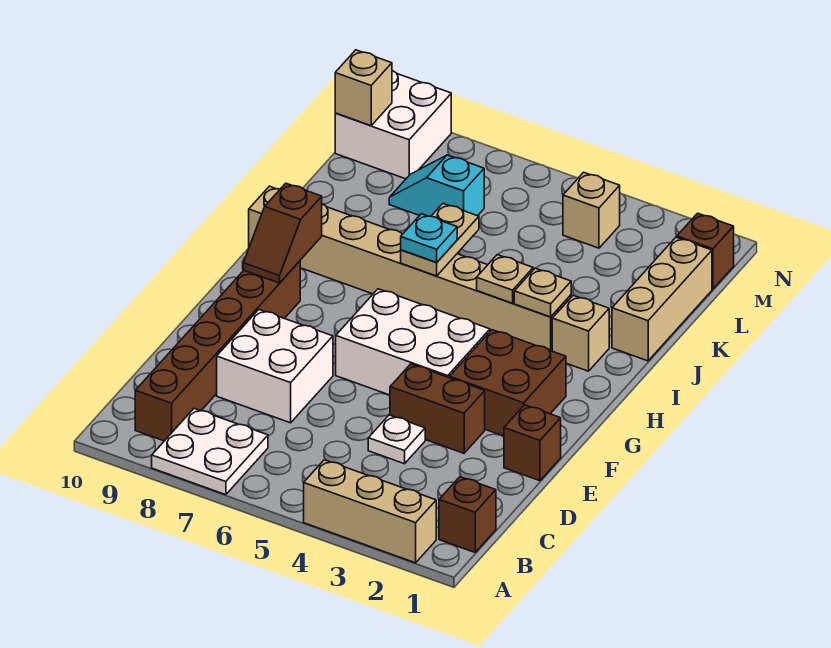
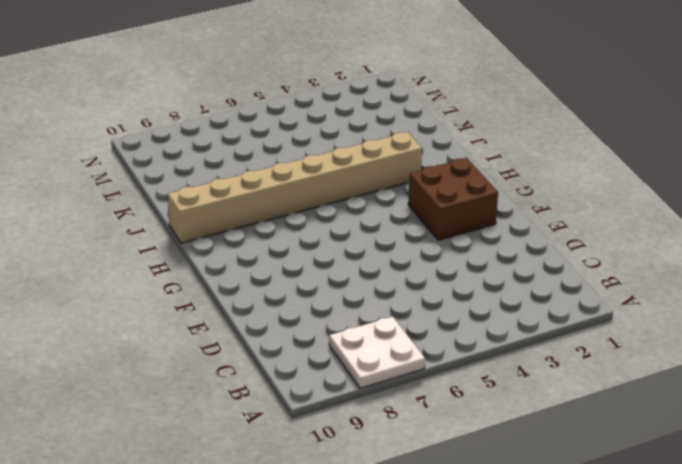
none -> tan brick A2:A4 level 1
none -> brown brick B1 level 1
none -> brown brick B9:G9 level 1

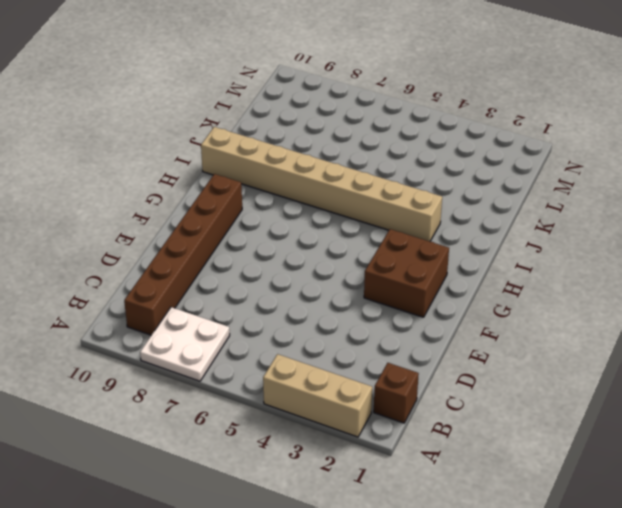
none -> white plate D4 level 1
none -> white brick D7:E8 level 1
none -> brown brick E1 level 1

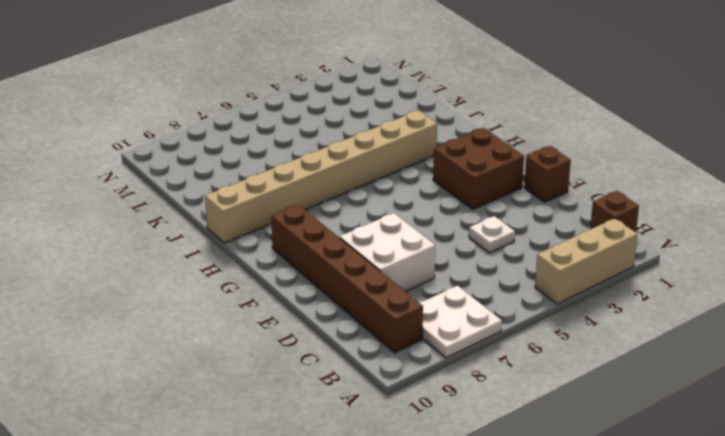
none -> brown brick E3:E4 level 1
none -> white brick F4:G6 level 1
none -> tan brick I2 level 1

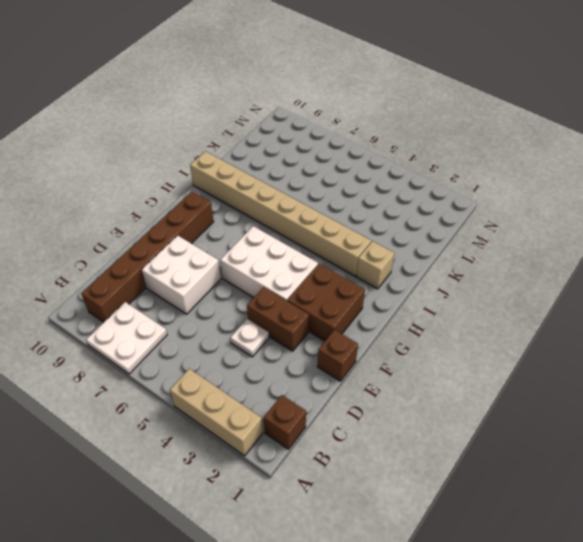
none -> tan brick J1:L1 level 1
none -> cyan slope L7:L8 level 1 top 7
none -> brown brick M1 level 1

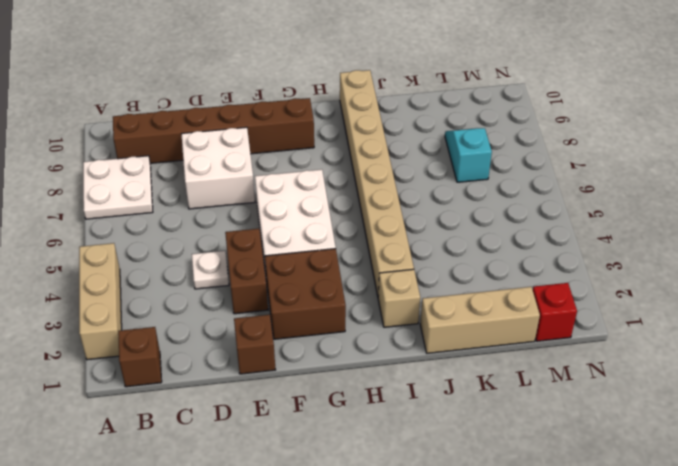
red brick M1 level 1 -> brown brick M1 level 1
none -> tan brick M4 level 1
none -> white brick M9:N10 level 1
none -> brown slope G9:H9 level 2 top H

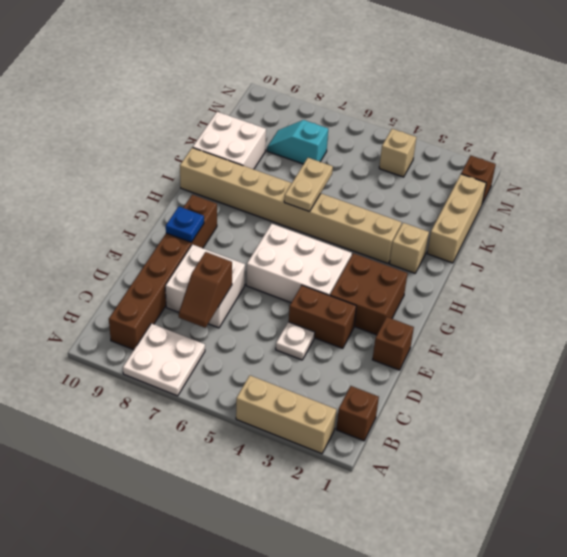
brown slope C7:D7 level 2 top D -> brown slope G9:H9 level 2 top H
blue plate F9 level 2 -> none
white brick J9:K10 level 1 -> white brick M9:N10 level 1
none -> tan plate I3 level 2
none -> tan plate I4 level 2
none -> tan brick M10 level 2

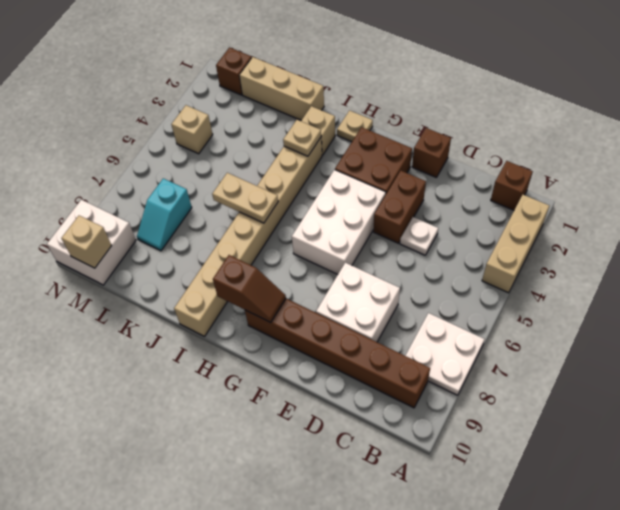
tan plate H1 level 1 -> tan plate I4 level 2
none -> cyan plate I6 level 3

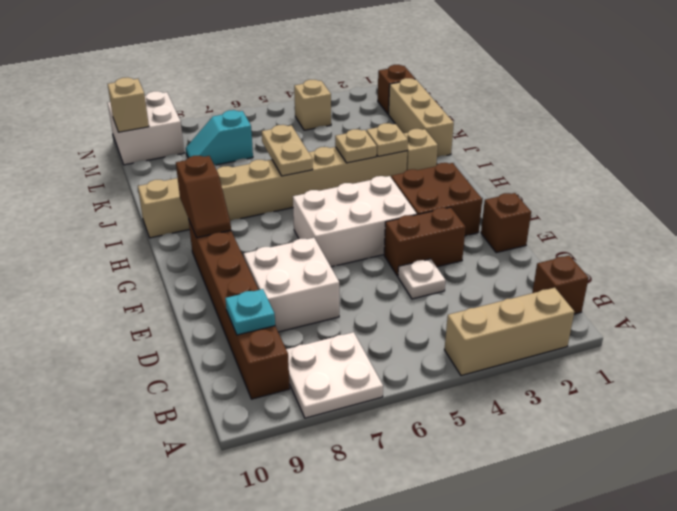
cyan plate C9 level 2 -> cyan plate I6 level 3

